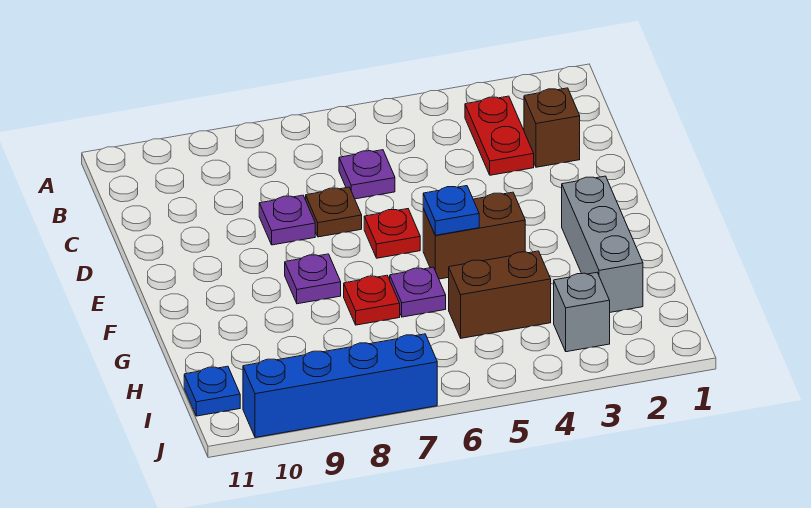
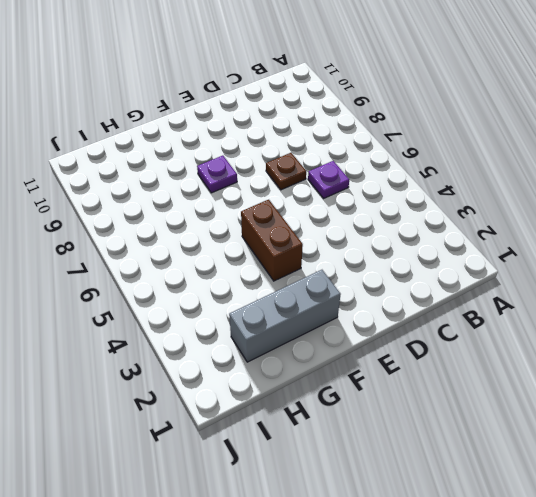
none -> red plate B3:C3 level 1
none -> brown brick C2 level 1
none -> purple plate D8 level 1

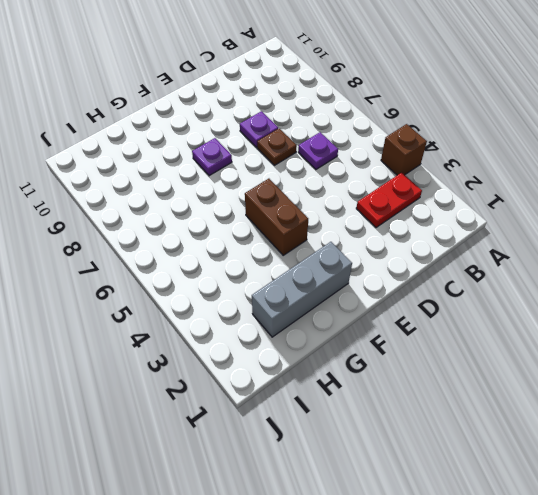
brown brick A4 level 1 -> brown brick C2 level 1
none -> red plate E6 level 1
none -> purple plate G6 level 1
none -> red plate G7 level 1

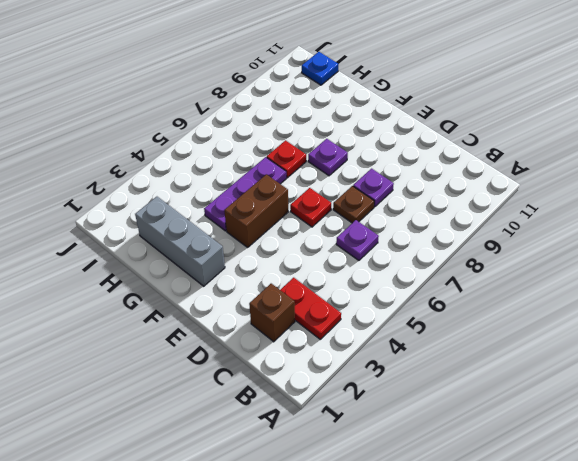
purple plate G4:G6 level 1 -> purple plate G6 level 1
none -> brown brick H4:H5 level 1
none -> grey brick I3 level 1
none -> blue brick J7:J10 level 1

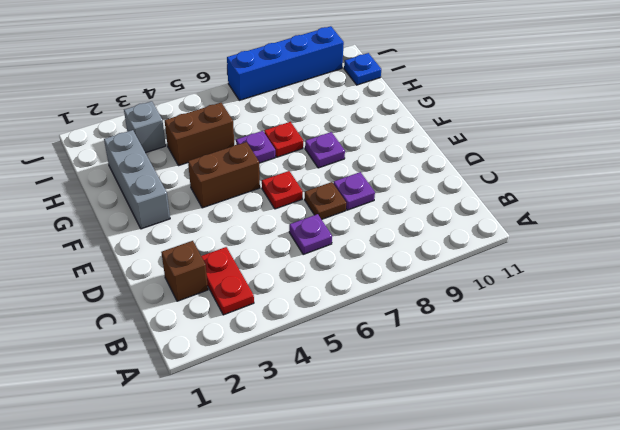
none -> blue plate F5 level 2

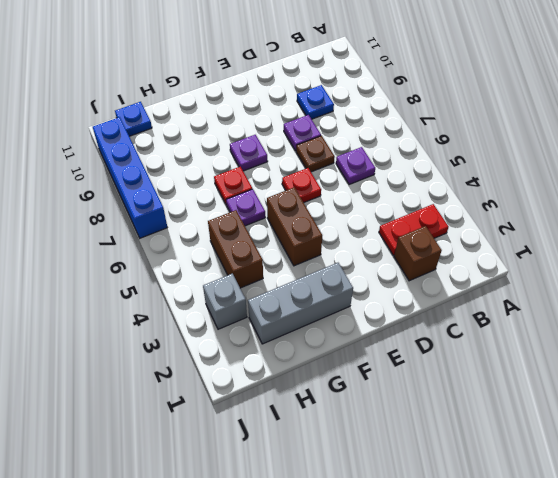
blue plate C9 level 1 -> blue plate F5 level 2

